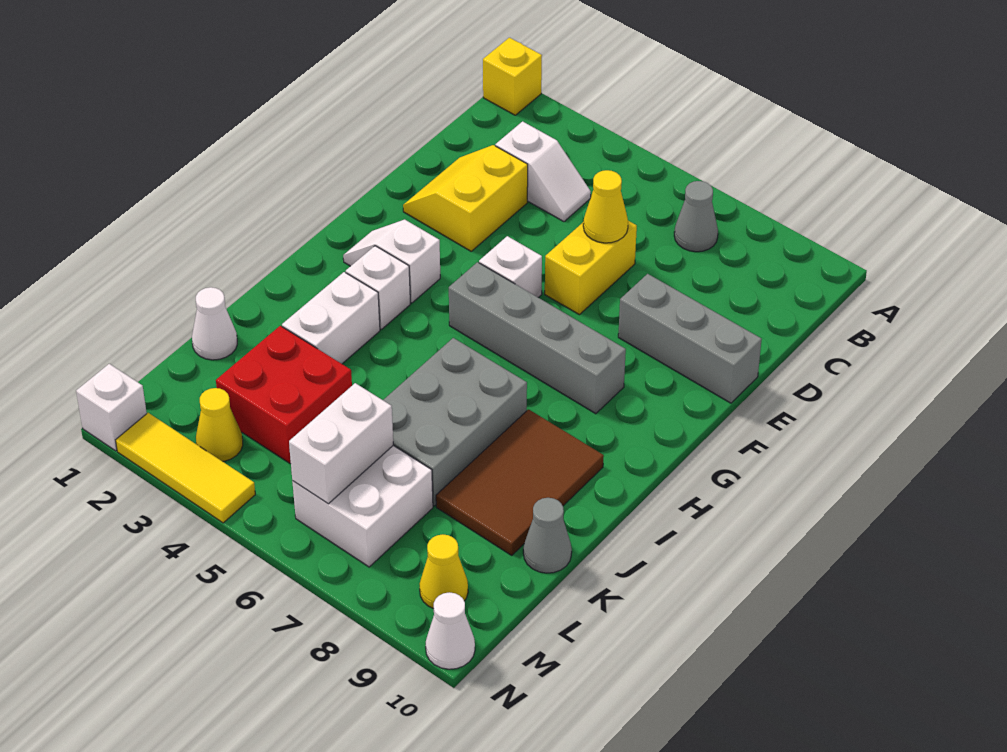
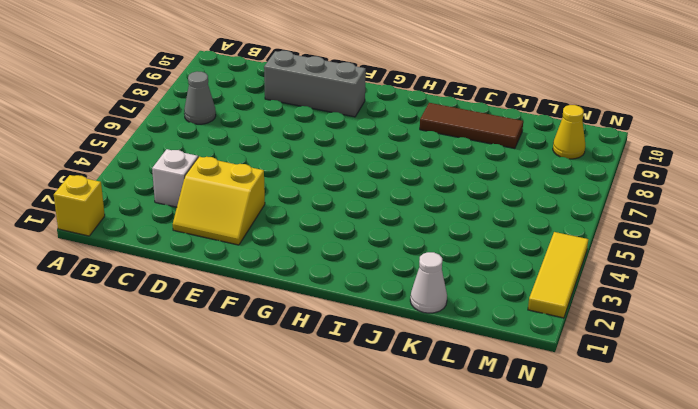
grey brick D9:F9 level 1 -> grey brick E8:E10 level 1
brown tile I9:K9 level 1 -> brown tile I8:K9 level 1
none -> yellow brick D6:E6 level 1
none -> white brick F5 level 1
none -> white slope G2:G3 level 1 top 3

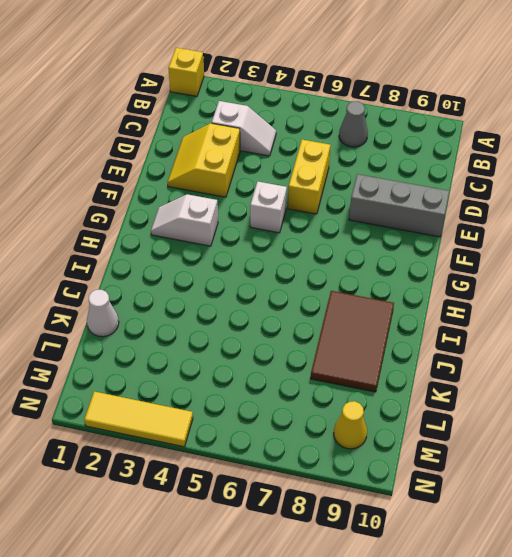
none -> grey brick G5:G8 level 1
none -> white brick H3 level 1
none -> white brick I3:J3 level 1

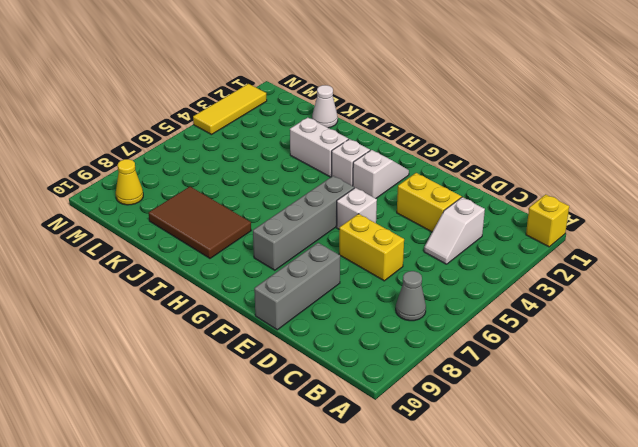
none -> grey brick I6:K7 level 1
none -> red brick K3:L4 level 1
none -> grey cone K10 level 1

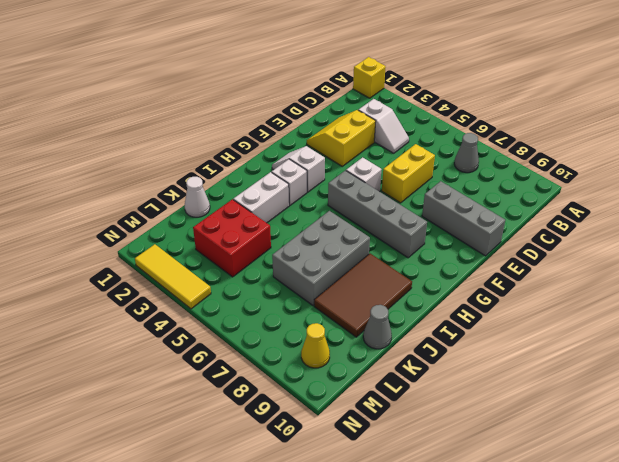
none -> white brick L6:M7 level 1
none -> yellow cone M3 level 1
none -> white brick N1 level 1

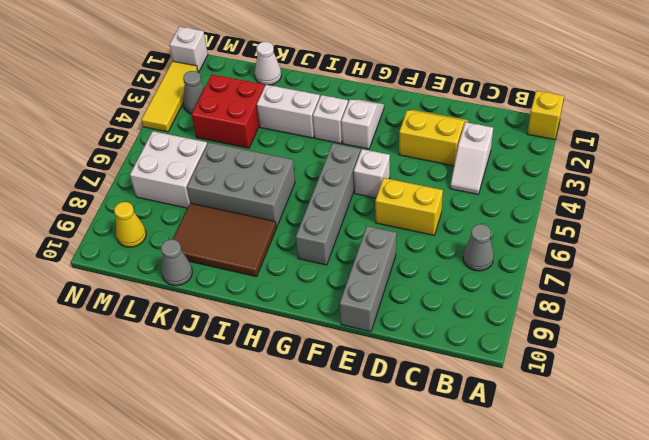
grey cone M3 level 1 -> yellow cone M3 level 1
none -> white cone N10 level 1
none -> yellow cone D6 level 2
none -> white brick L6:M6 level 2

